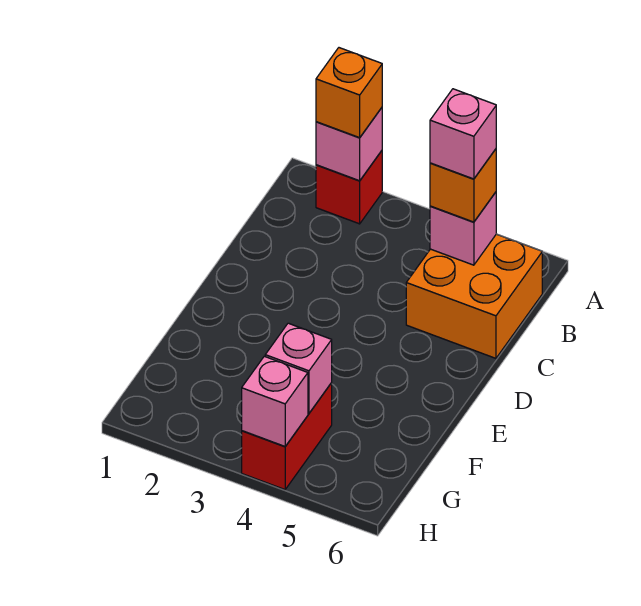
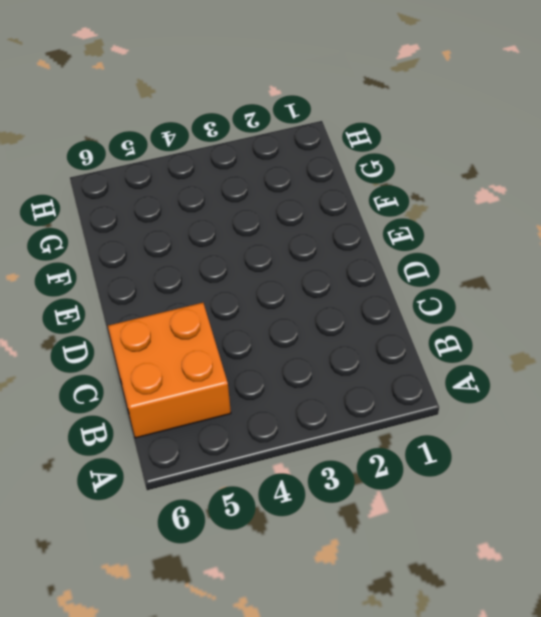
none -> red brick A2 level 1
none -> red brick G4:H4 level 1

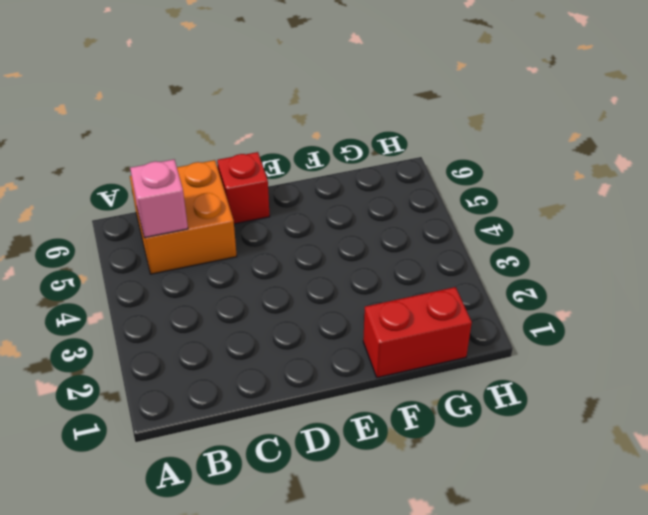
red brick D6 level 1 -> red brick A2 level 1
red brick F1:G1 level 1 -> red brick G4:H4 level 1
none -> pink brick A2 level 2
none -> pink brick G4 level 2

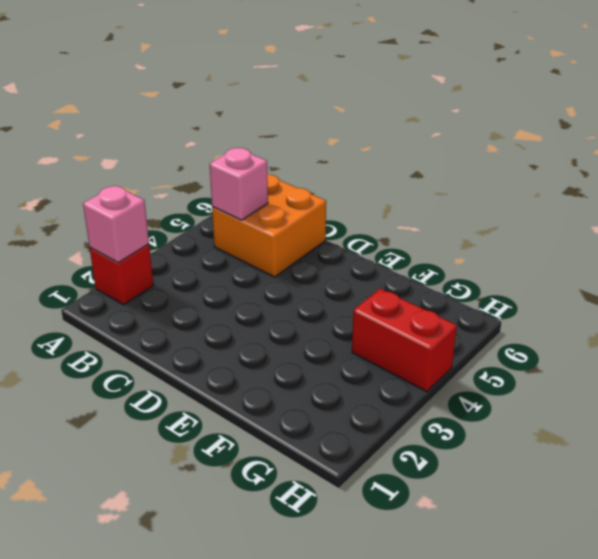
none -> pink brick G4 level 2
none -> pink brick H4 level 2

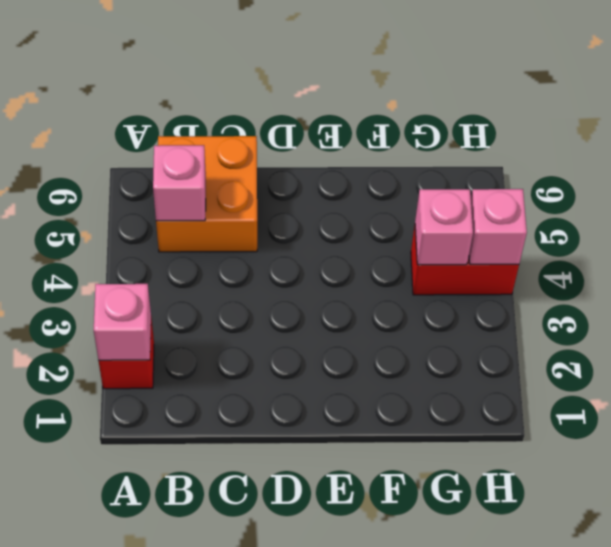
none -> orange brick A2 level 3
none -> orange brick B5 level 3

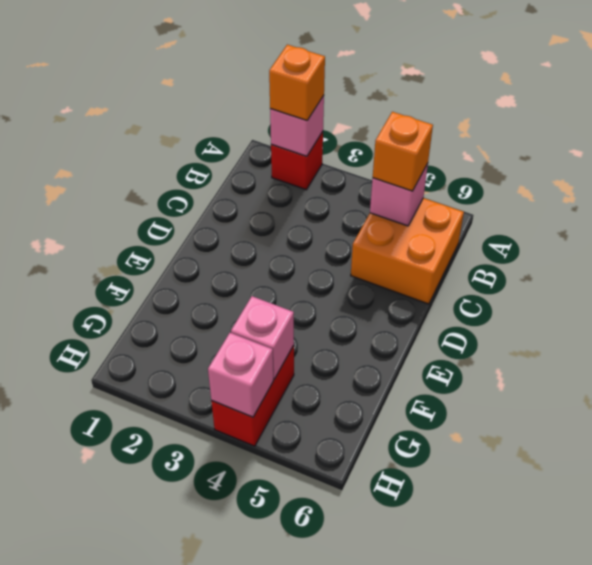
none -> pink brick B5 level 4

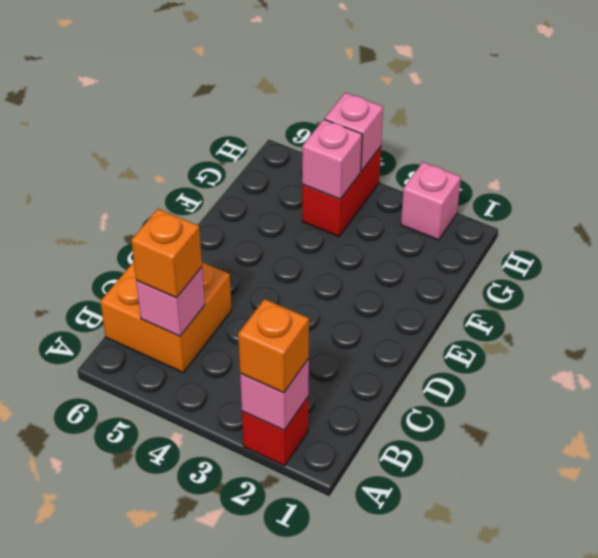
pink brick H2 level 1 -> pink brick B5 level 4

